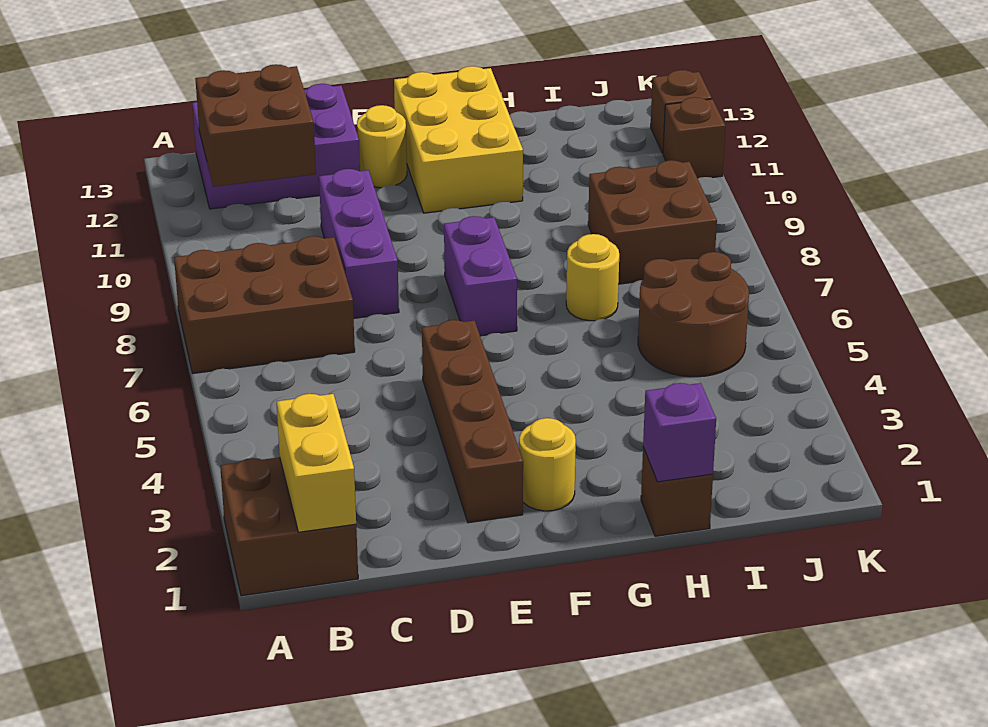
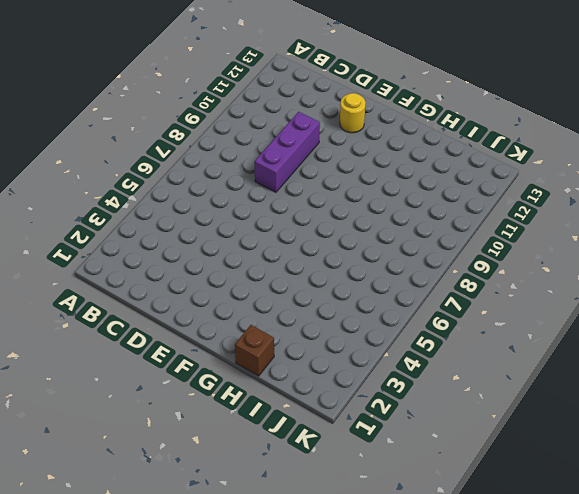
none -> brown brick A1:B2 level 1
none -> brown brick A7:C8 level 1
none -> purple brick B12:D13 level 1

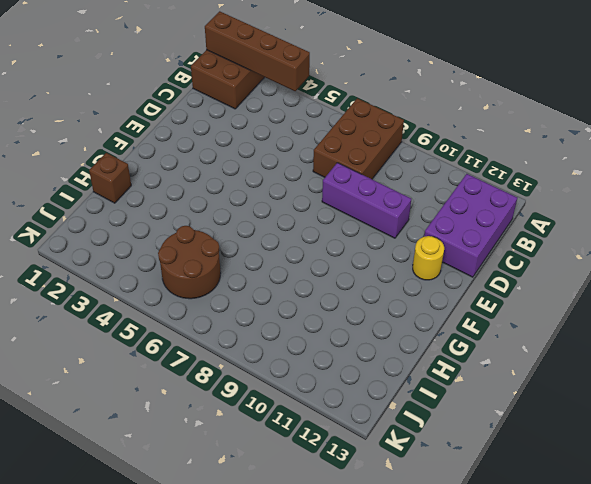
brown brick A1:A4 level 2 -> brown brick E2:E5 level 1
none -> yellow round brick F2 level 1
none -> purple brick F7:F8 level 1
none -> yellow brick F11:G13 level 1

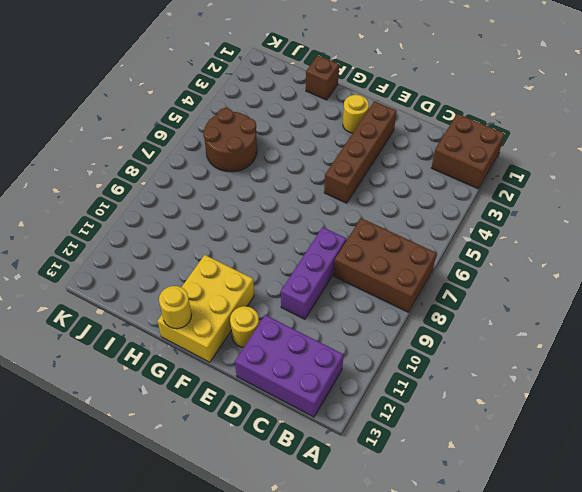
yellow round brick G13 level 2 -> yellow round brick H7 level 1
none -> purple brick F7:F8 level 1
none -> brown brick I8:J9 level 1
none -> brown brick K11 level 1

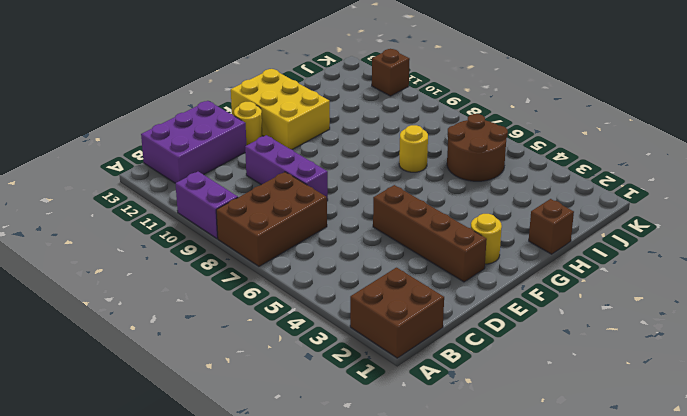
purple brick A9:A10 level 1 -> purple brick F7:F8 level 1
none -> brown brick I8:J9 level 1
none -> brown brick K12 level 1
none -> yellow brick B1:B2 level 2

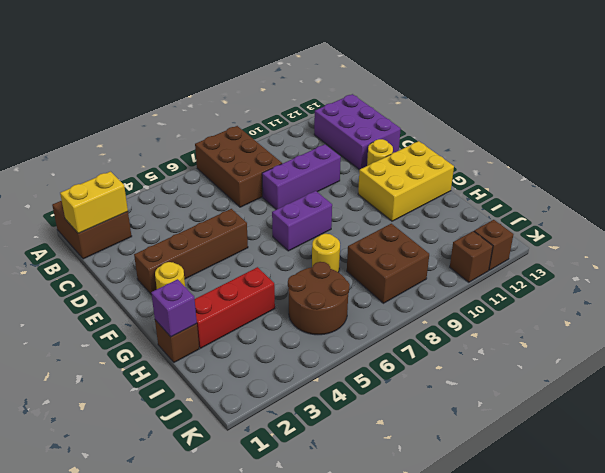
red brick H2:H4 level 1 -> none
none -> brown brick B11:C12 level 2

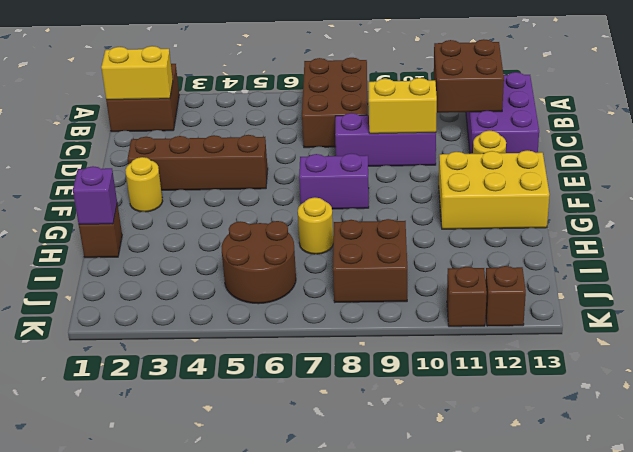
yellow brick D9:D10 level 2 -> none

